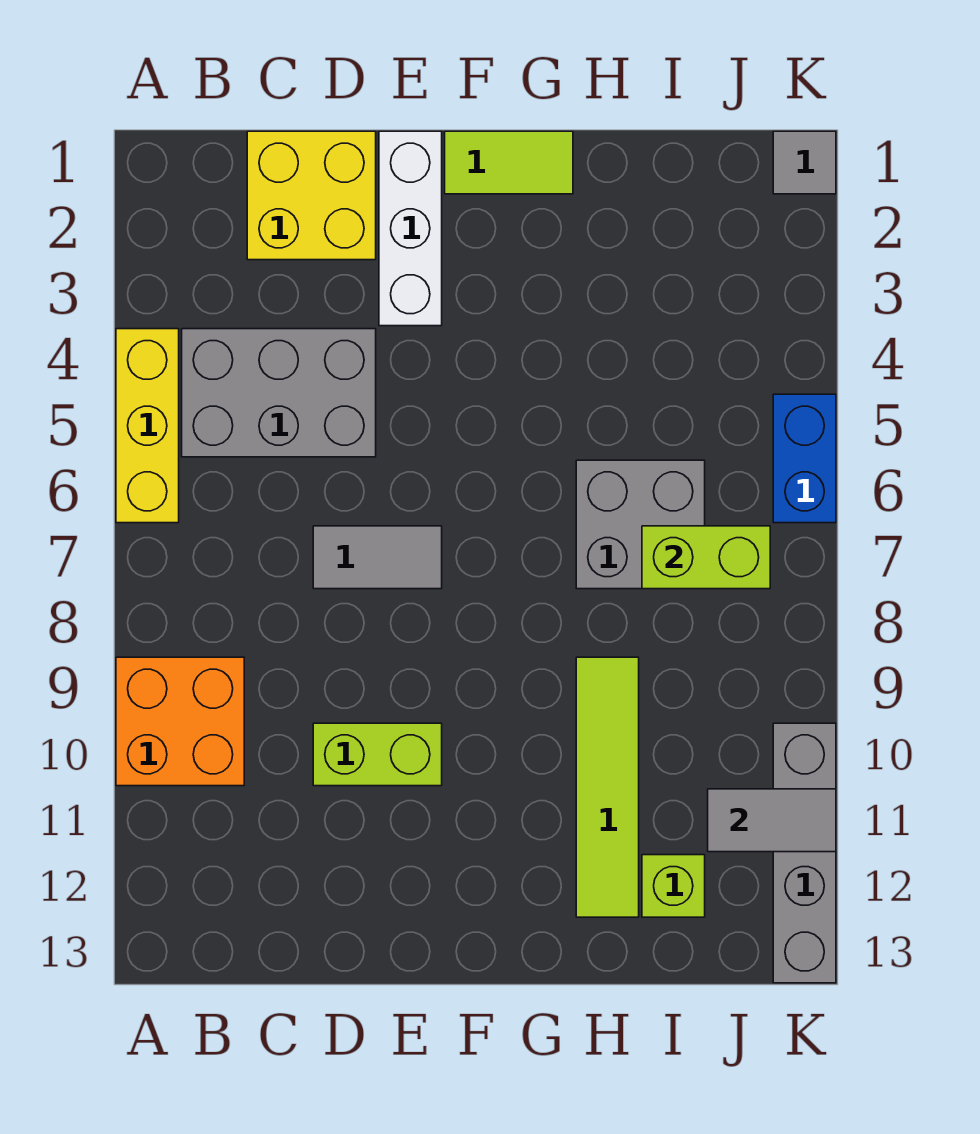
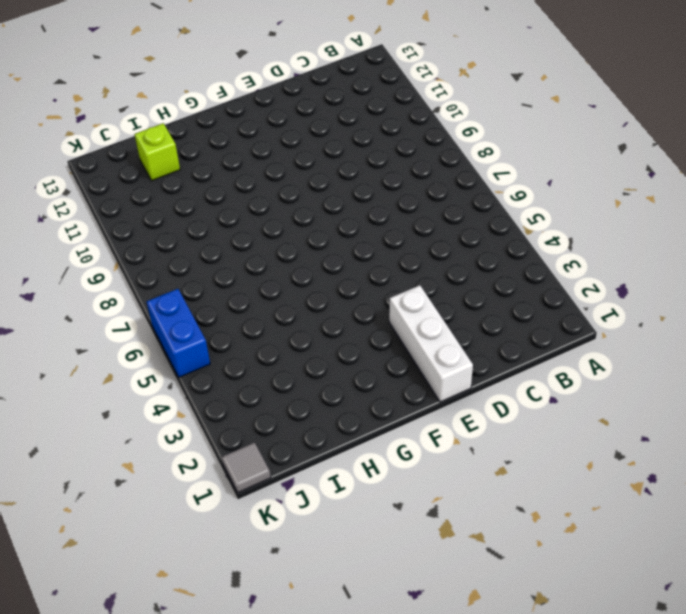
none -> yellow brick A4:A6 level 1
none -> orange brick A9:B10 level 1
none -> grey brick B4:D5 level 1

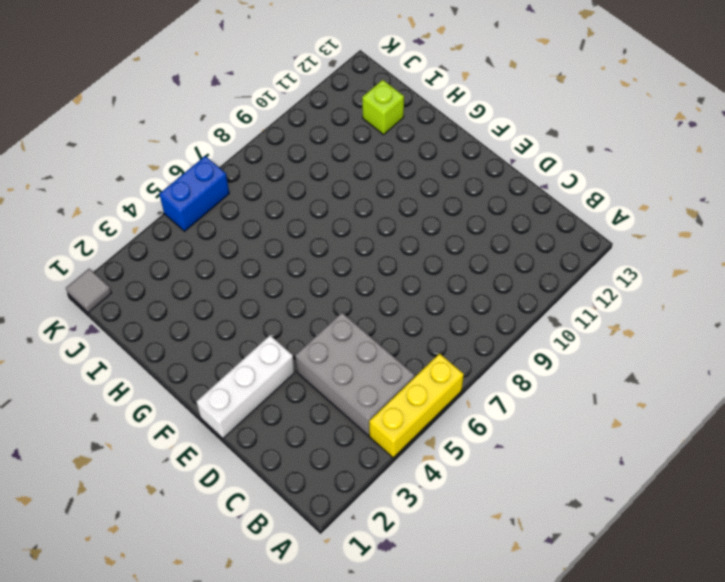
none -> orange brick A9:B10 level 1
none -> yellow brick C1:D2 level 1
none -> grey tile D7:E7 level 1

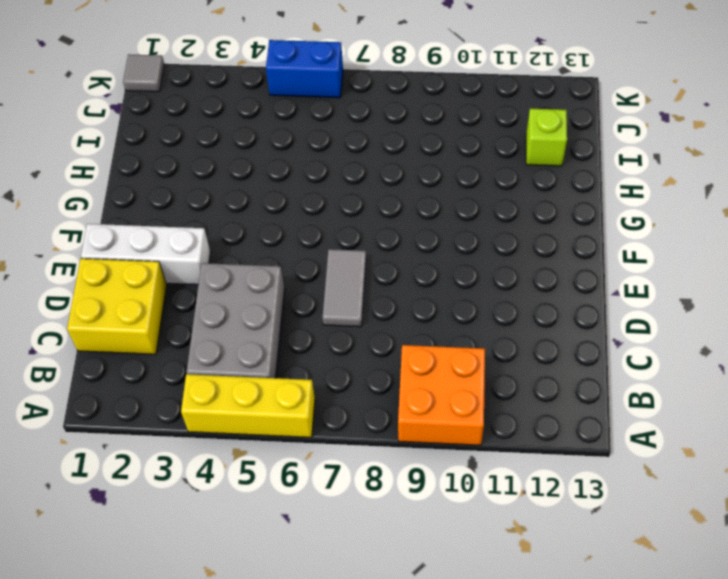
none -> lime brick D10:E10 level 1
none -> lime tile F1:G1 level 1
none -> grey brick H6:I7 level 1

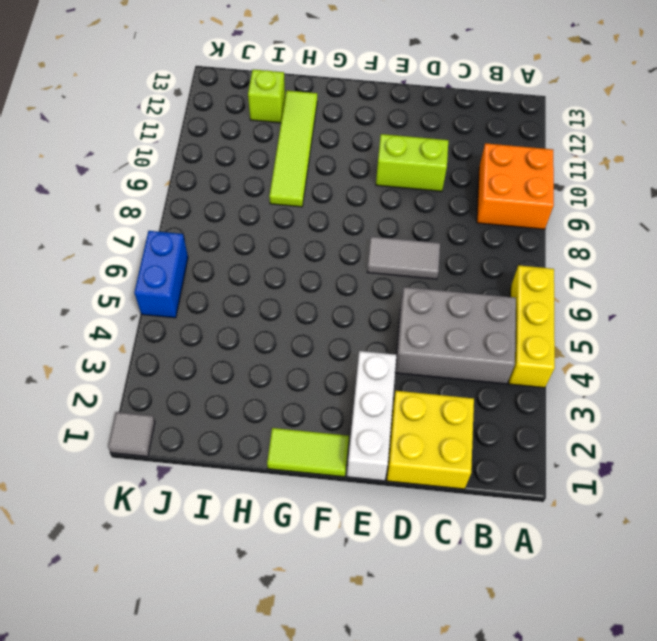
none -> grey brick H6:I7 level 1
none -> grey brick K10:K13 level 1
none -> lime brick I7:J7 level 2

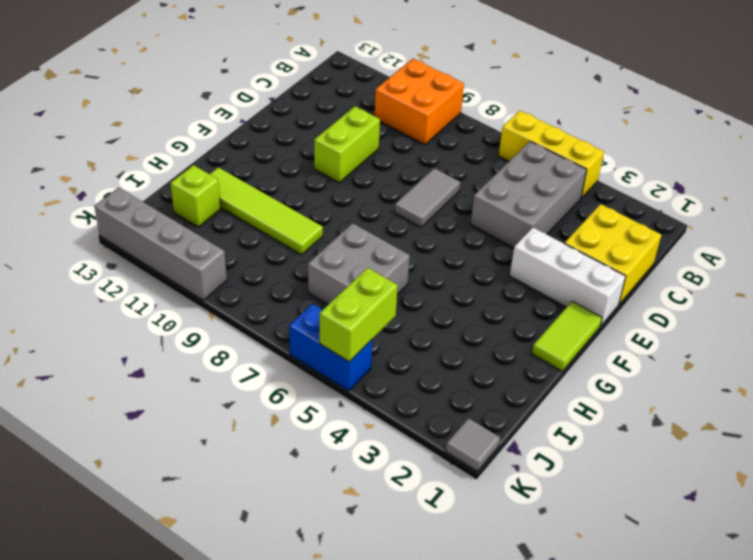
lime brick J5:K5 level 2 -> lime brick I7:J7 level 2
none -> grey tile J11:K11 level 2

